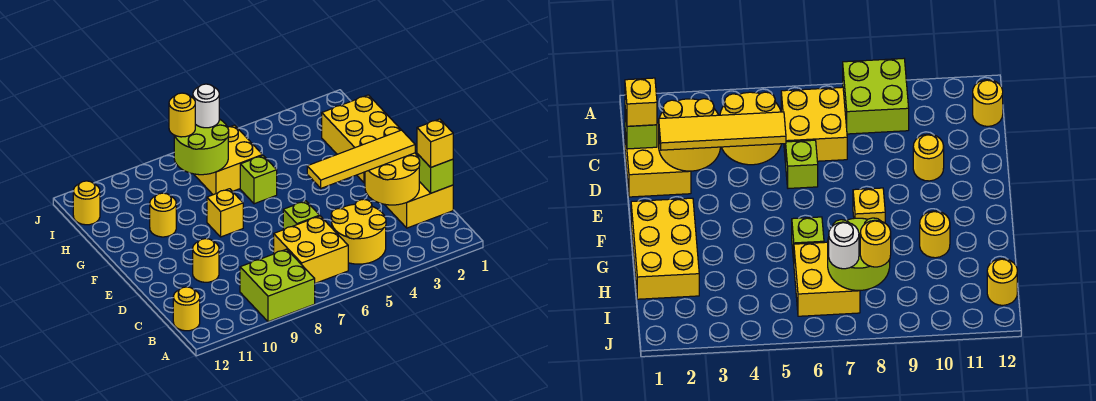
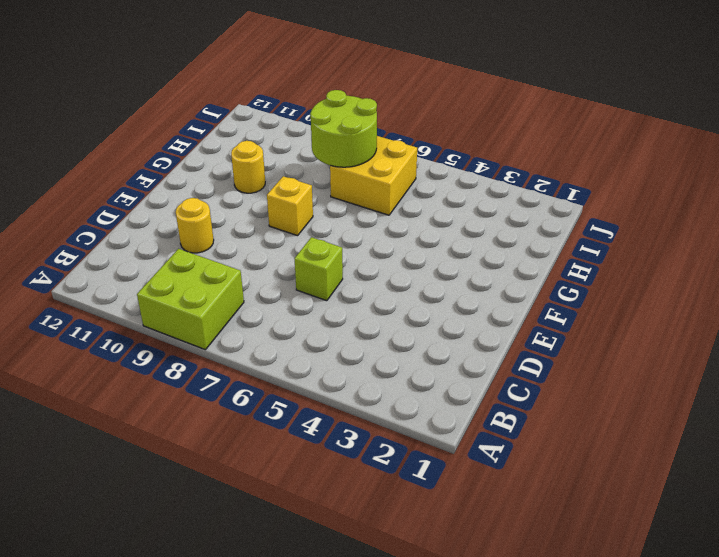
none -> yellow round brick B4:C5 level 1
none -> yellow brick B6:C7 level 1
none -> yellow round brick B12 level 1

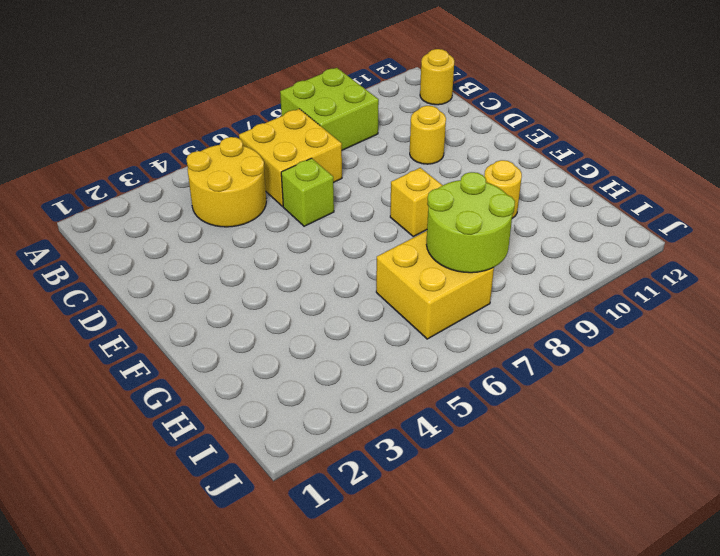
none -> yellow brick C1:D2 level 1
none -> yellow brick F1:H2 level 1
none -> lime brick G6 level 1

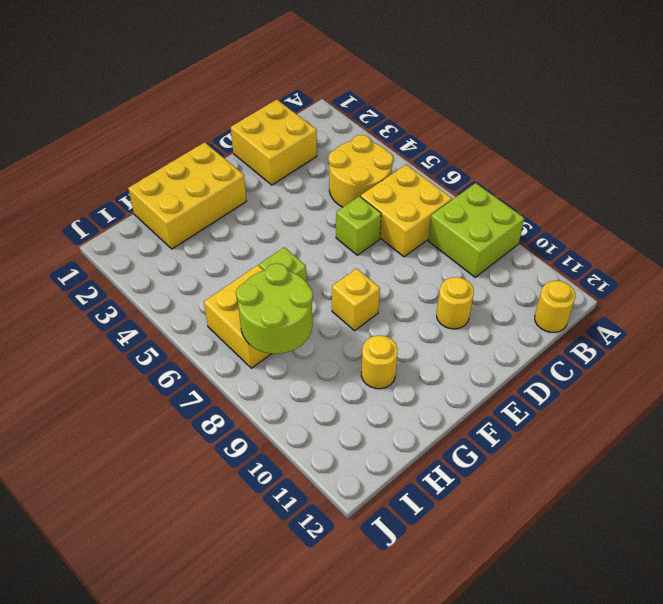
none -> yellow round brick I12 level 1
none -> lime brick C1 level 2
none -> yellow round brick C2:D3 level 2

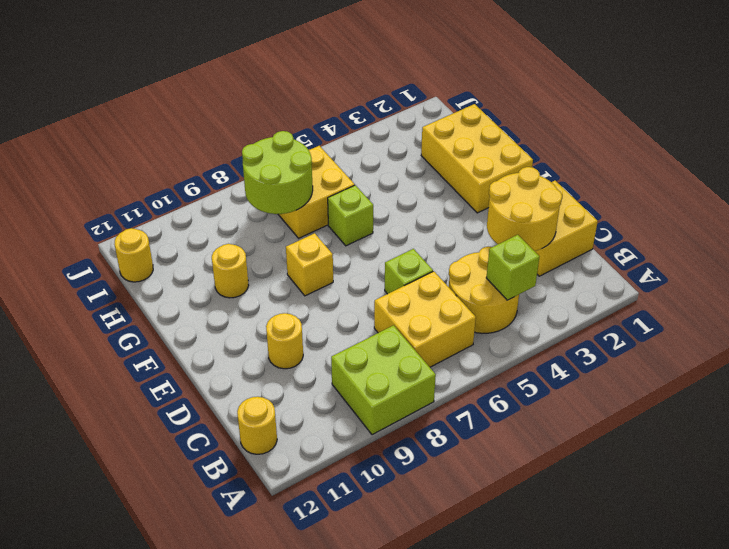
lime brick B4 level 2 -> lime brick C1 level 2
none -> yellow brick C1 level 3
none -> yellow tile D2:D5 level 3
none -> white round brick I7 level 3

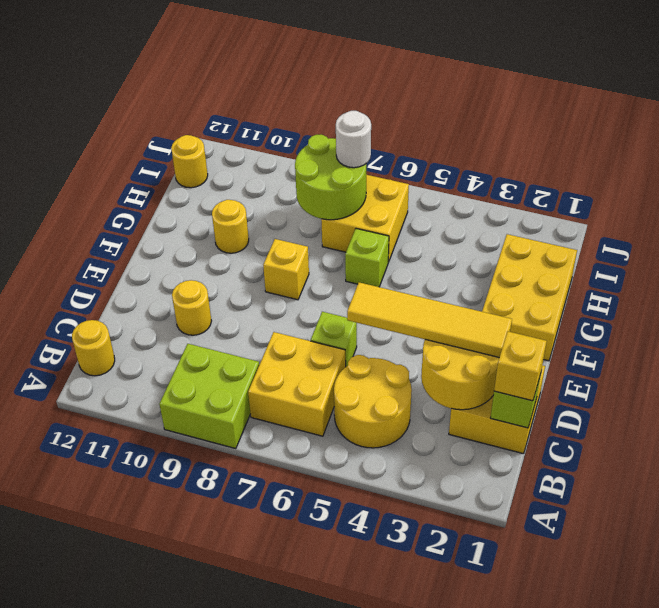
none -> yellow round brick I8 level 3

